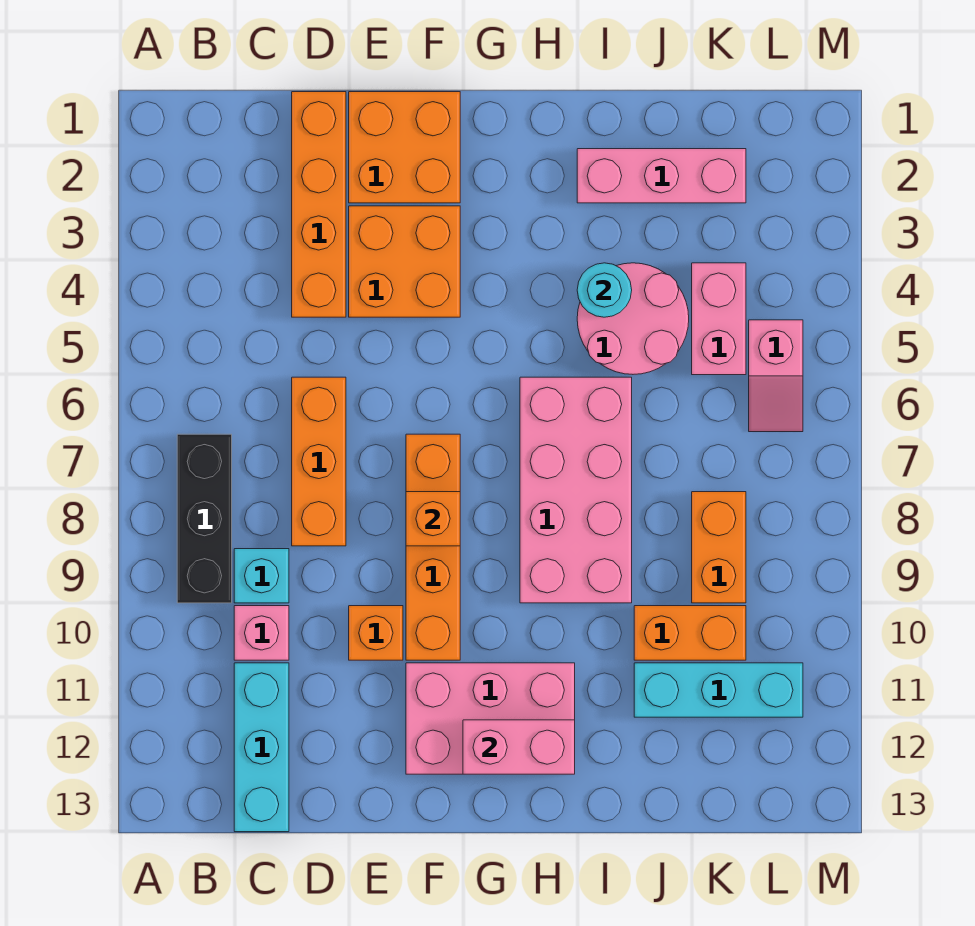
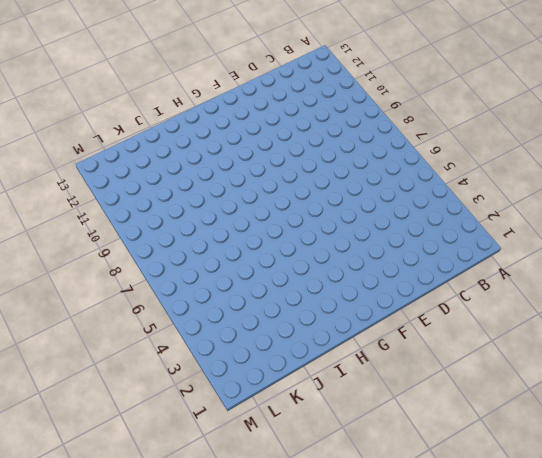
none -> black brick B7:B9 level 1
none -> cyan brick C9 level 1
none -> pink brick C10 level 1

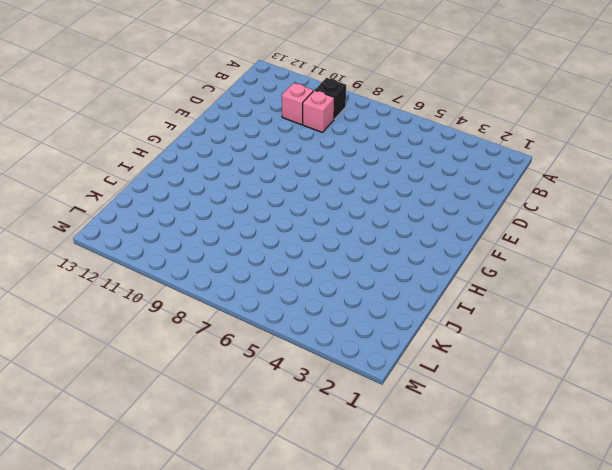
black brick B9 level 1 -> black brick B7:B9 level 1
pink brick C9 level 1 -> cyan brick C9 level 1
none -> cyan brick C11:C13 level 1
none -> orange brick D1:D4 level 1
none -> orange brick D6:D8 level 1

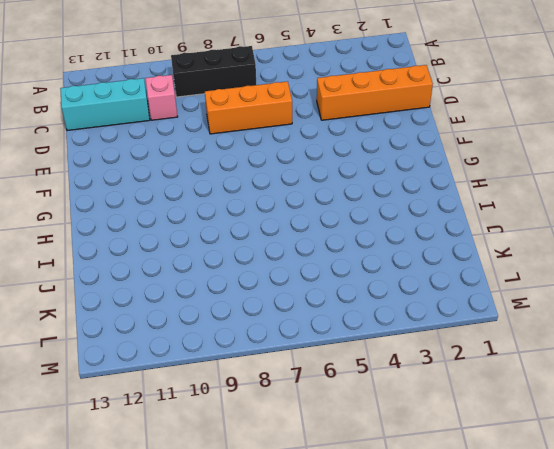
none -> cyan brick C9 level 1
none -> orange brick E1:F2 level 1
none -> orange brick E3:F4 level 1

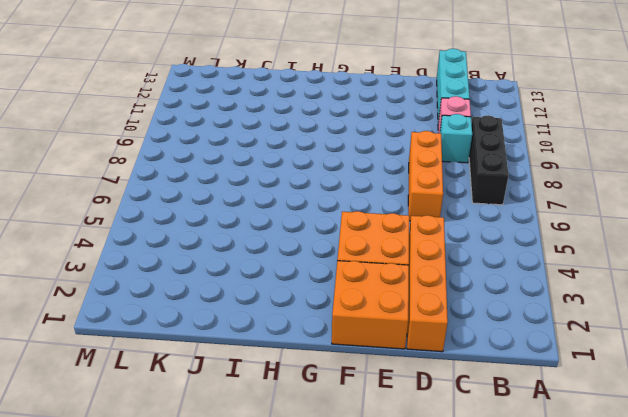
none -> orange brick E10 level 1
none -> orange brick F7:F10 level 1
none -> pink brick F11:H12 level 1

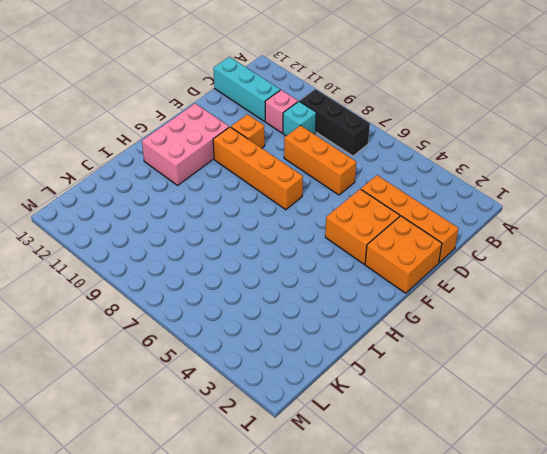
none -> pink brick H6:I9 level 1
none -> pink brick I2:K2 level 1
none -> pink round brick I4:J5 level 1

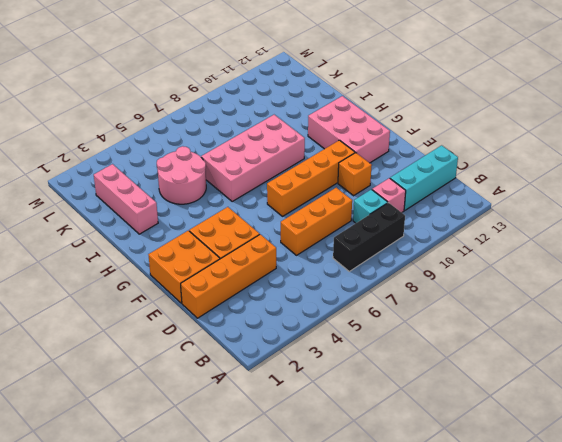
none -> orange brick J10:K10 level 1
none -> cyan brick J11:L11 level 1
none -> pink brick K4:K5 level 1

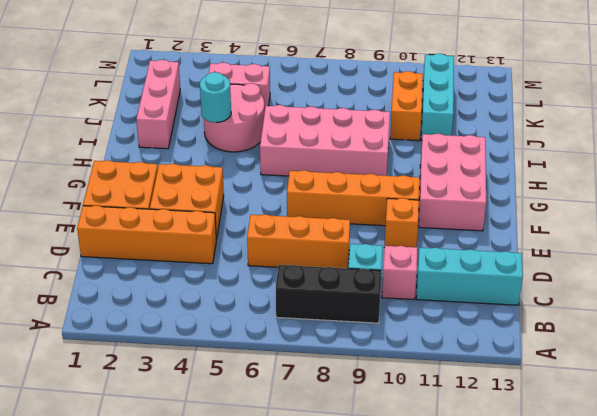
none -> orange brick K8:K9 level 1
none -> pink slope L5:L6 level 1 top 5
none -> orange brick F8 level 2

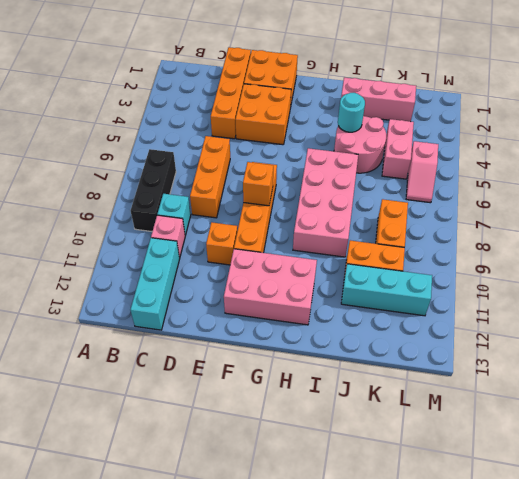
none -> pink brick G12:H12 level 2

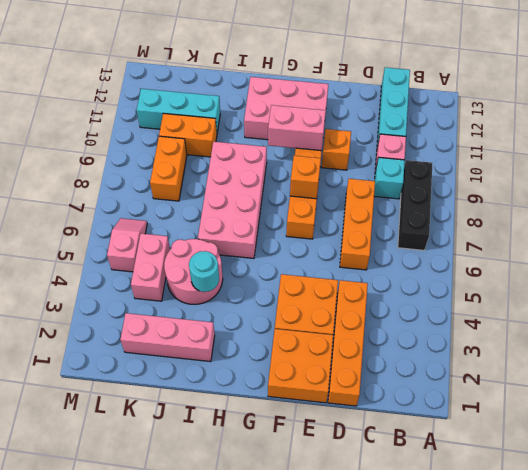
pink brick F10:G10 level 2 -> pink brick G12:H12 level 2

